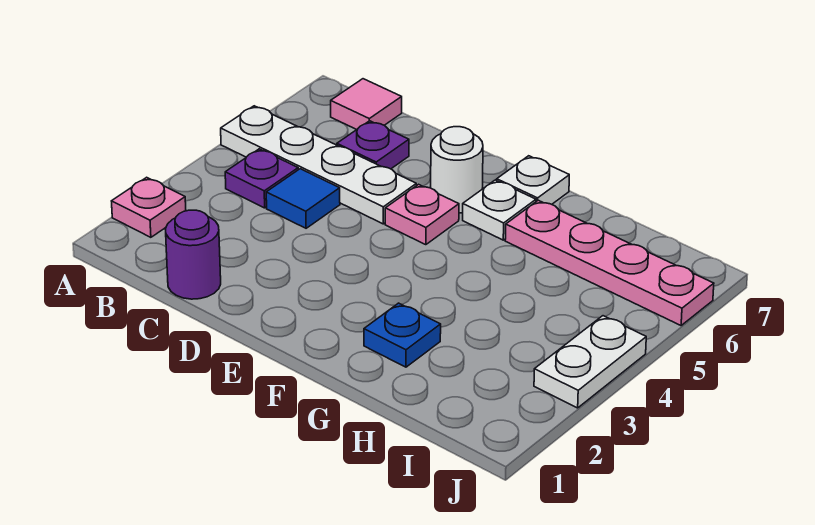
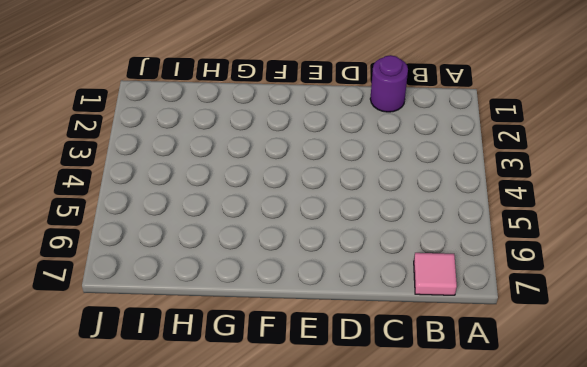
none -> pink plate A2 level 1
none -> white plate A5:D5 level 1
none -> purple plate B4 level 1

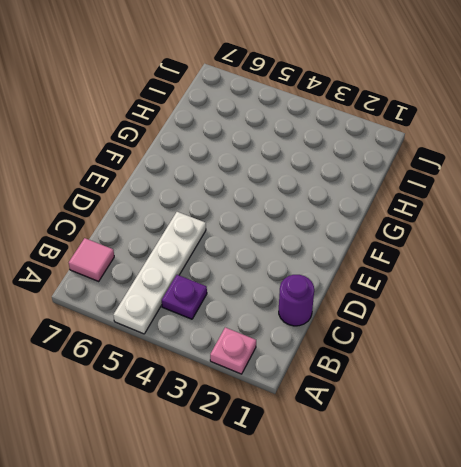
none -> blue tile C4 level 1
none -> purple plate C6 level 1
none -> pink plate E5 level 1

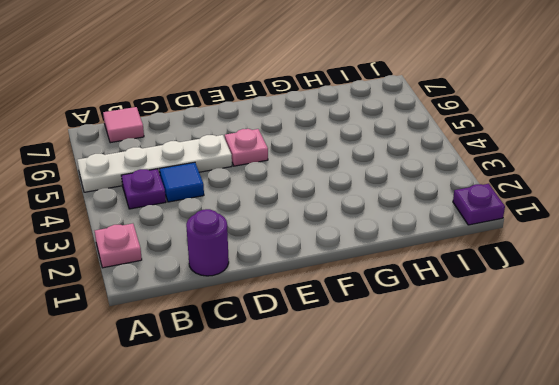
purple plate J1 level 1 -> purple plate C6 level 1
none -> white round brick E6 level 1
none -> white plate F6 level 1
none -> white plate F7 level 1

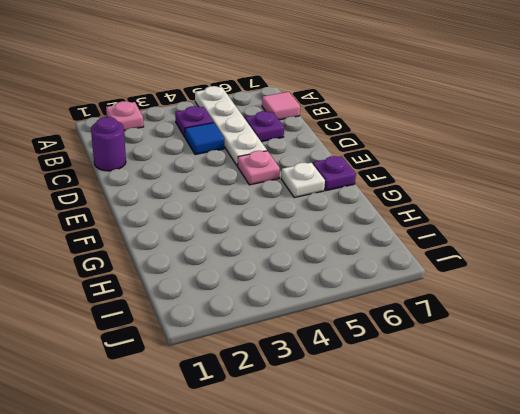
purple plate F7 level 1 -> white plate F7 level 1
none -> white round brick E6 level 1
none -> blue plate G2 level 1
none -> pink plate G6:J6 level 1

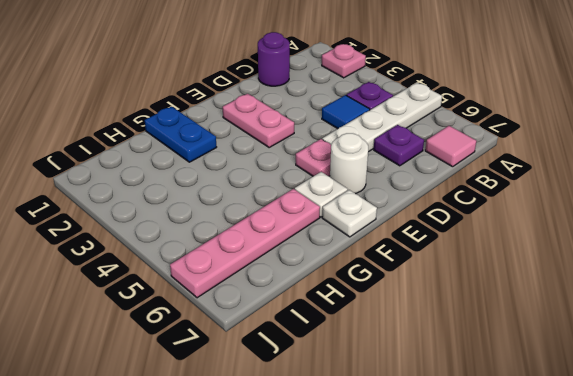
pink plate E2:E3 level 1 -> none
blue plate G1:G2 level 1 -> blue plate G2 level 1
none -> white plate J3:J4 level 1

